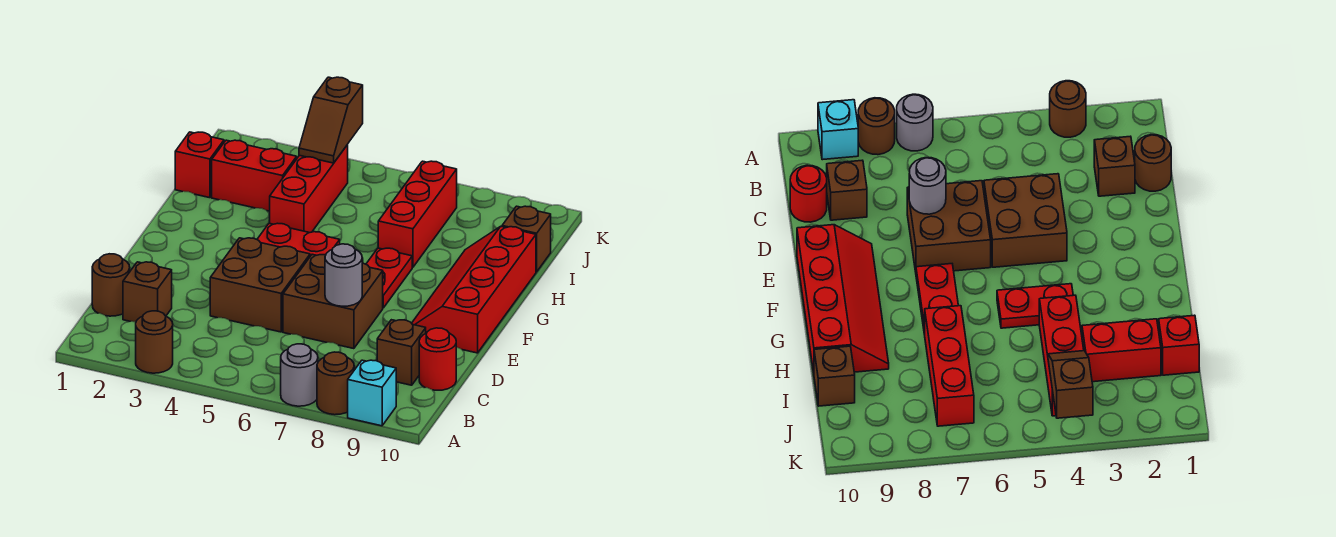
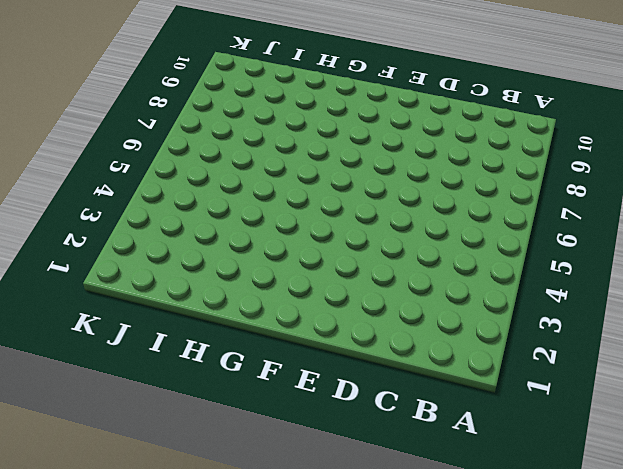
none -> brown round brick A3 level 1
none -> grey round brick A7 level 1
none -> brown round brick A8 level 1

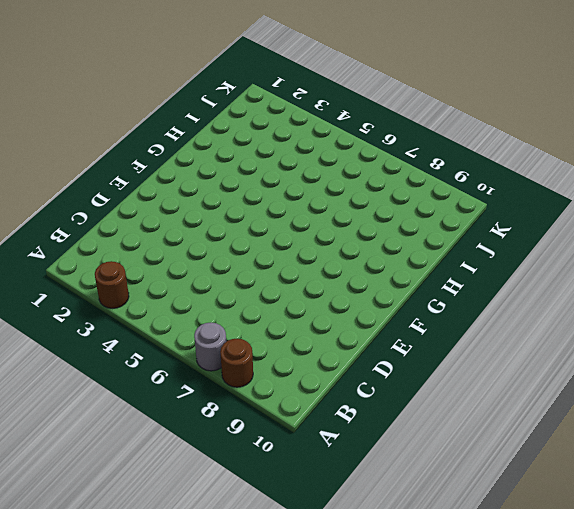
none -> cyan brick A9 level 1
none -> brown round brick C1 level 1
none -> brown brick C2 level 1

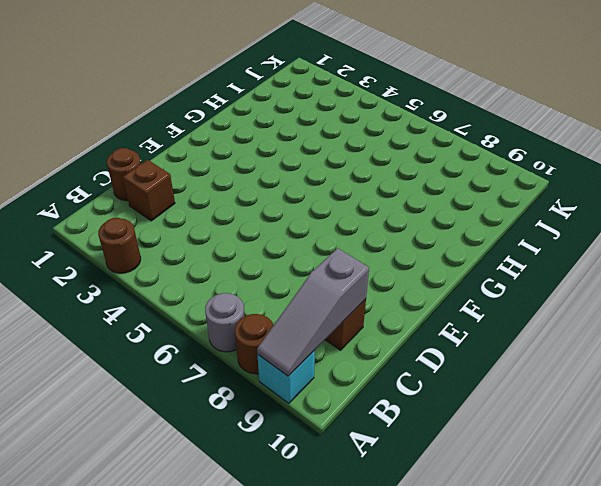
grey slope A9:C9 level 2 top C -> none
none -> red round brick C10 level 1
none -> brown brick D4:E5 level 1
none -> brown brick D6:E7 level 1

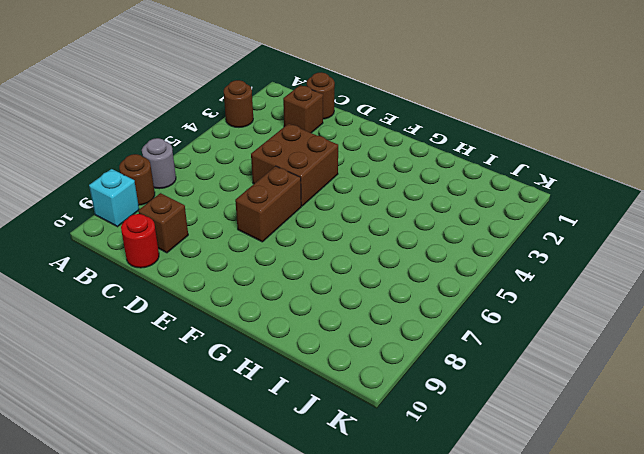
brown brick E6:E7 level 1 -> brown brick D6:E7 level 1
none -> red slope E9:H10 level 1 top 10
none -> red plate F7:G7 level 1
none -> red plate G4:G5 level 1

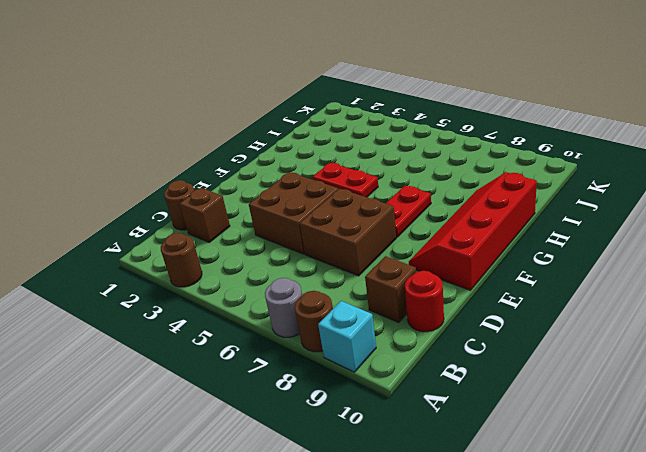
none -> red brick H4:J4 level 1
none -> red brick H7:J7 level 1
none -> red brick I1 level 1

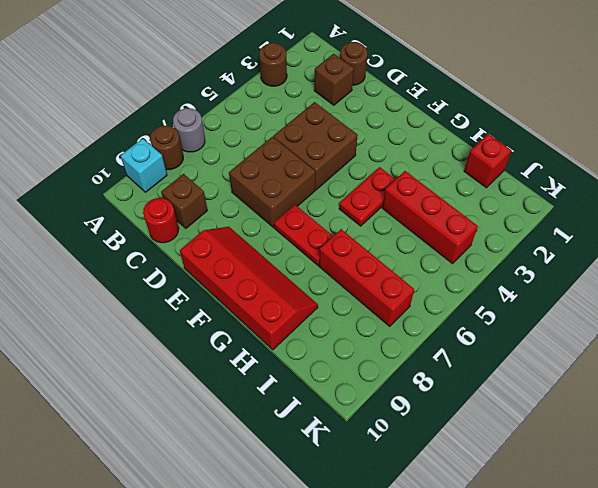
none -> red brick I2:I3 level 1
none -> brown brick I10 level 1
none -> grey round brick D7 level 2

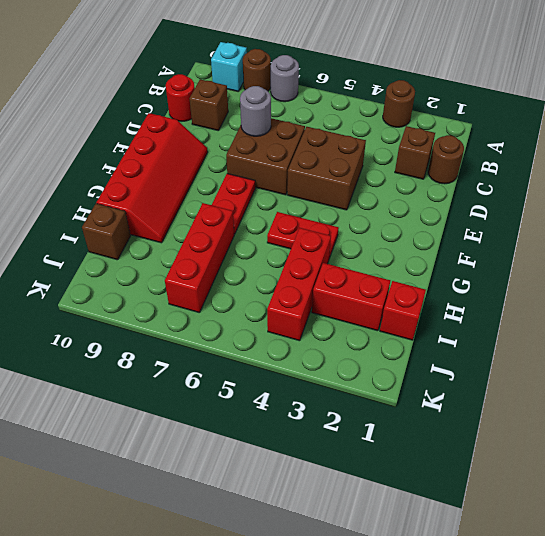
none -> brown slope J4:K4 level 2 top K

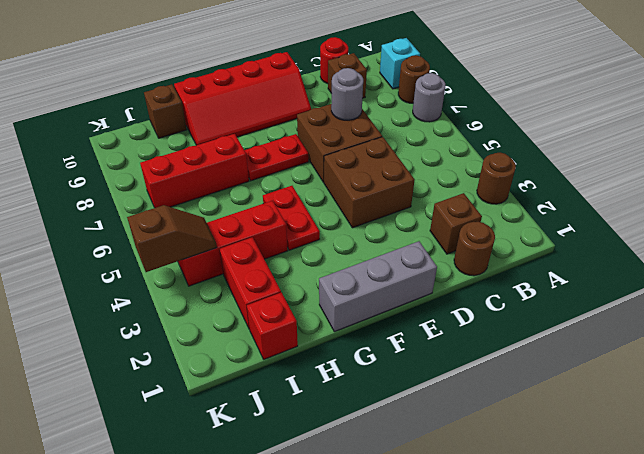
grey brick E1:G1 level 1 -> none

